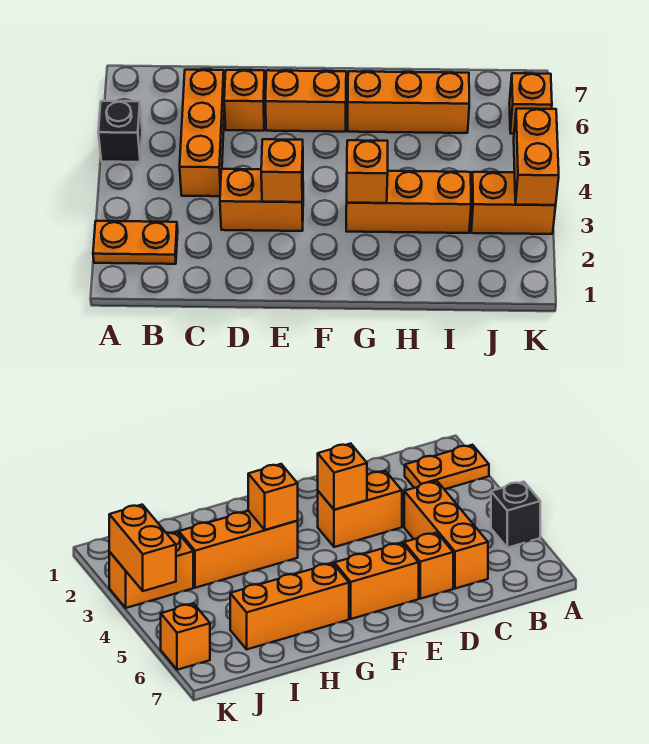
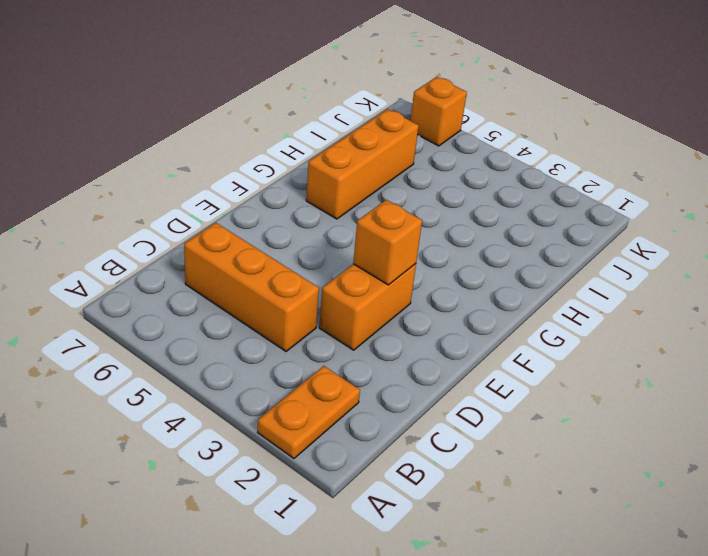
none -> black brick A5 level 1
none -> orange brick D6 level 1
none -> orange brick E6:F6 level 1

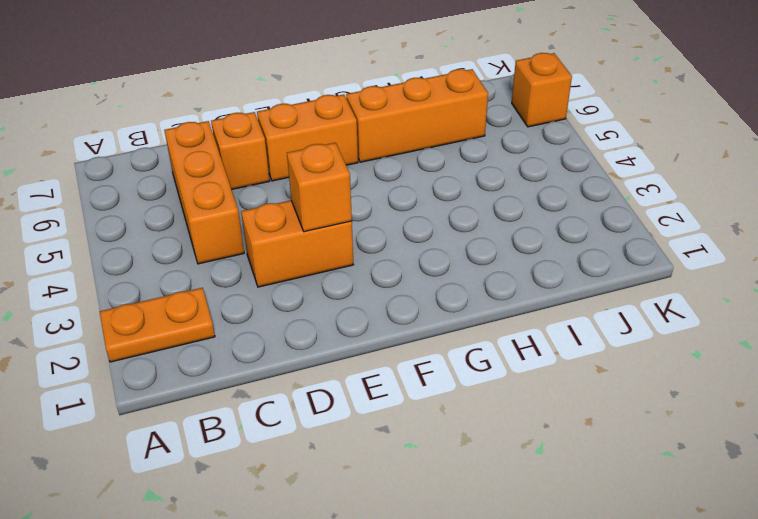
none -> black brick A5 level 1
none -> orange brick G3:I3 level 1
none -> orange brick J3:K3 level 1

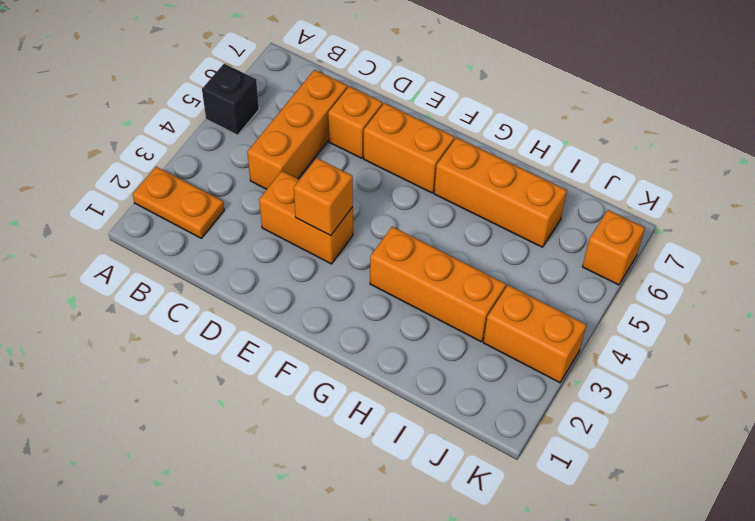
none -> orange brick G3 level 2
none -> orange brick K3:K4 level 2

